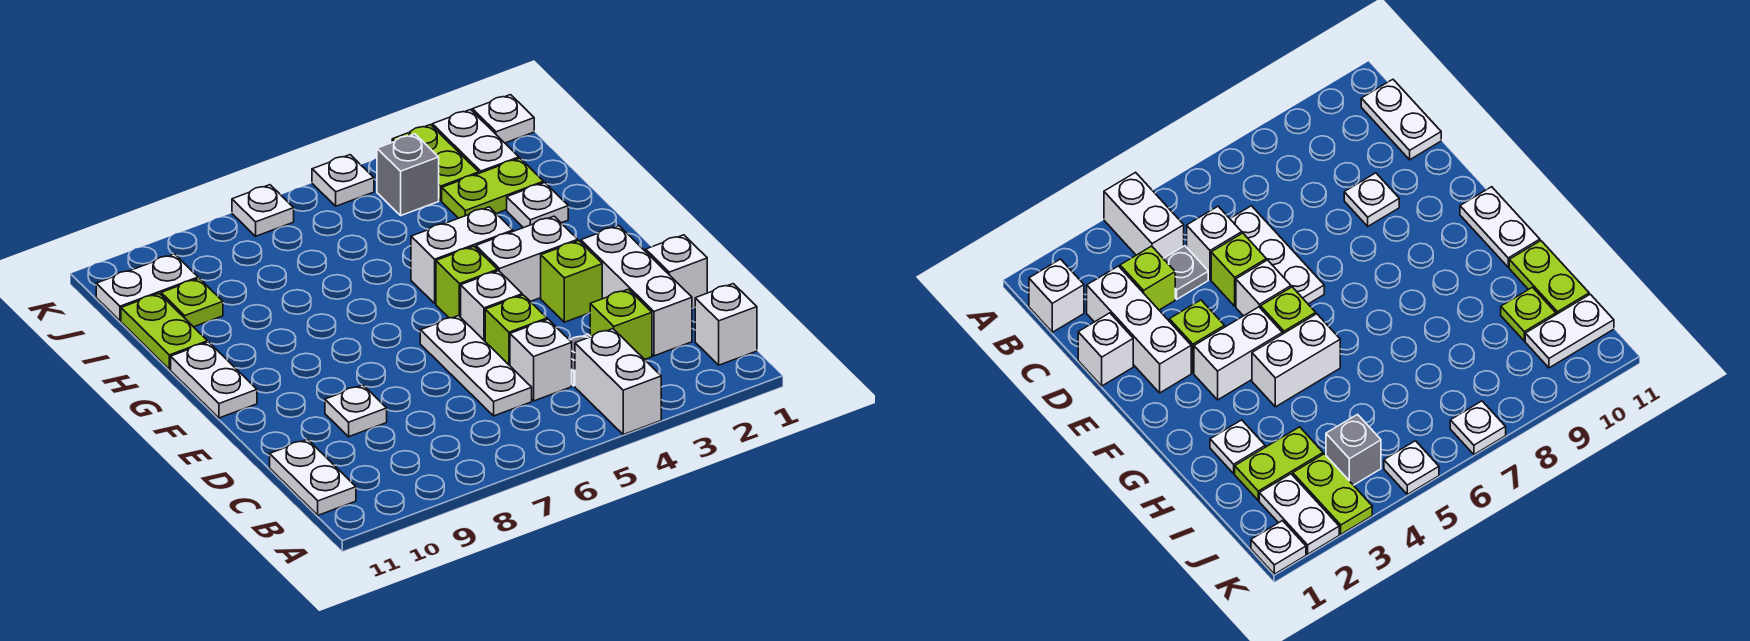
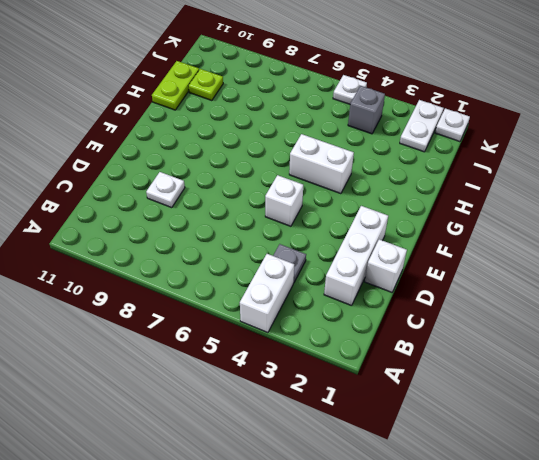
none -> white brick B1 level 1
none -> white plate B11:C11 level 1
none -> lime brick C3 level 1

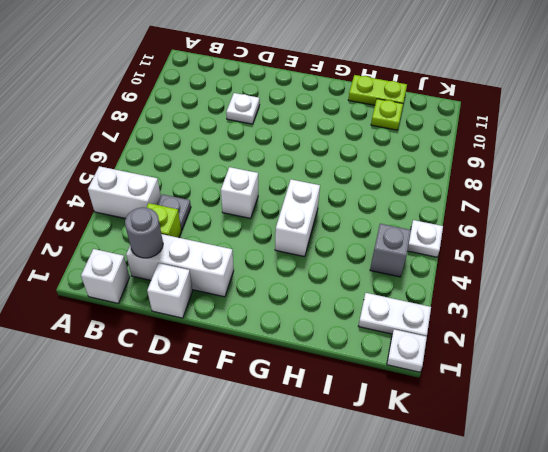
grey round brick C2 level 2 -> none
none -> white plate B11:C11 level 1
none -> white brick C5 level 1
none -> white plate C6:E6 level 1

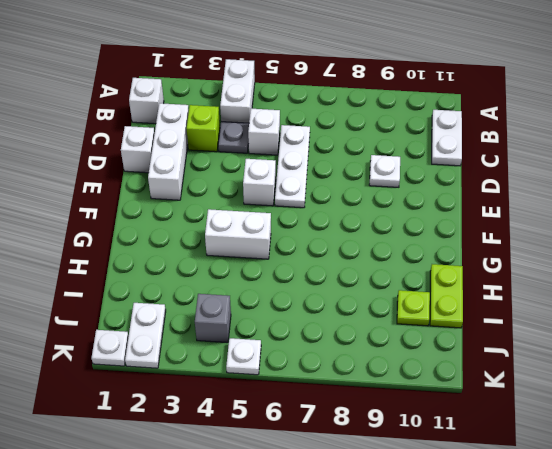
none -> lime brick D5 level 1
none -> lime brick E3 level 1
none -> white brick F3:F4 level 1

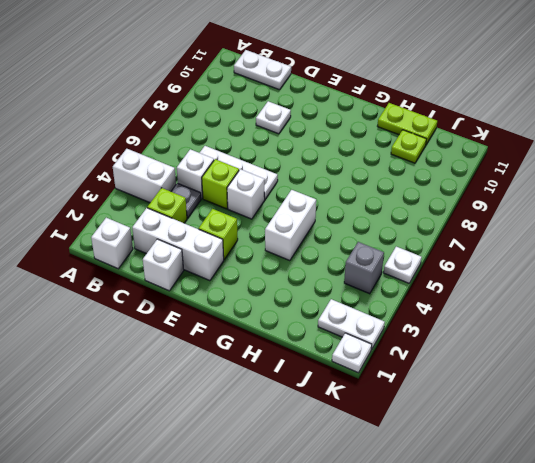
none -> white brick F3:F4 level 1
none -> lime brick F5 level 1
none -> white plate F11:G11 level 1

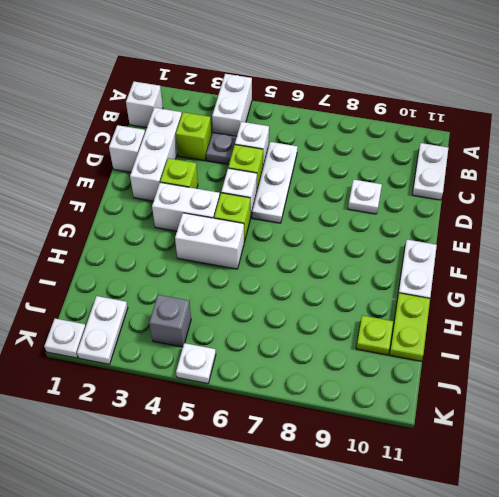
none -> white plate H2 level 1
none -> lime plate I2:I3 level 1
none -> lime plate J3:K3 level 1

